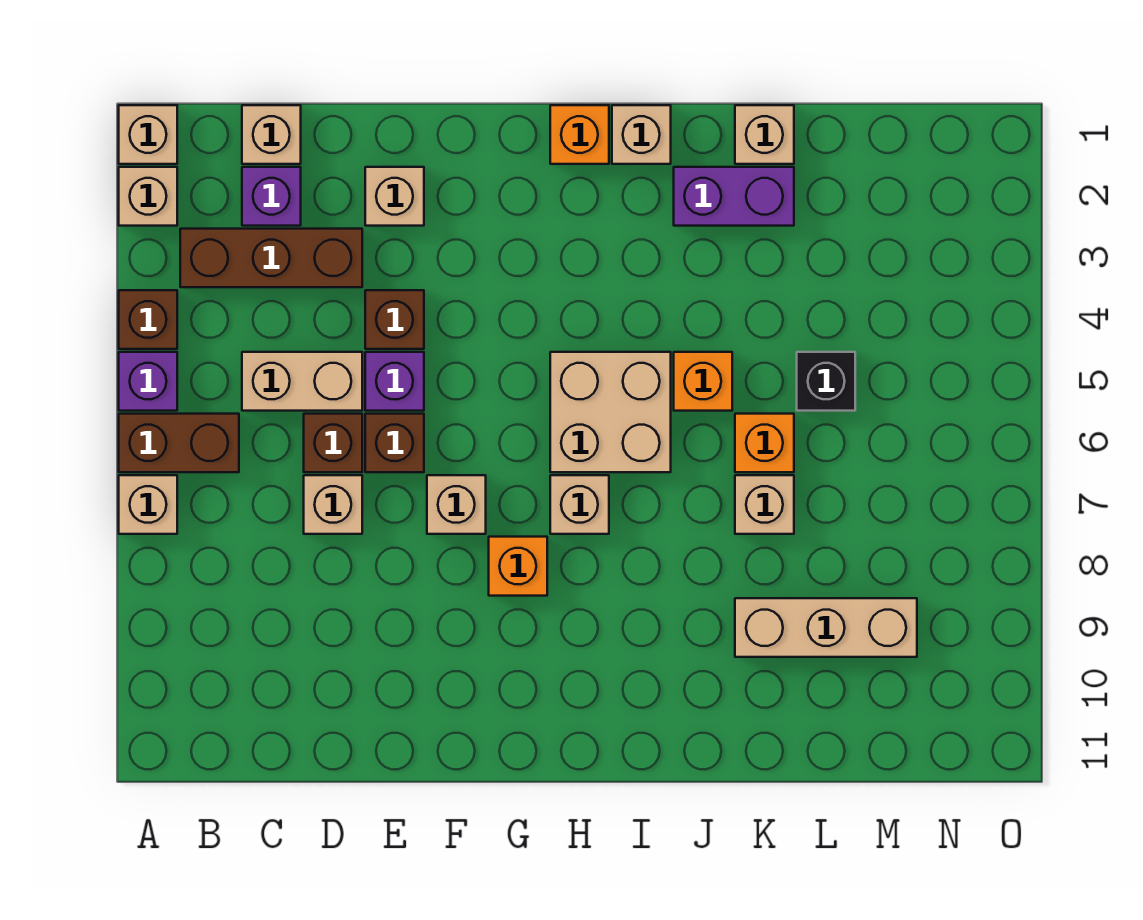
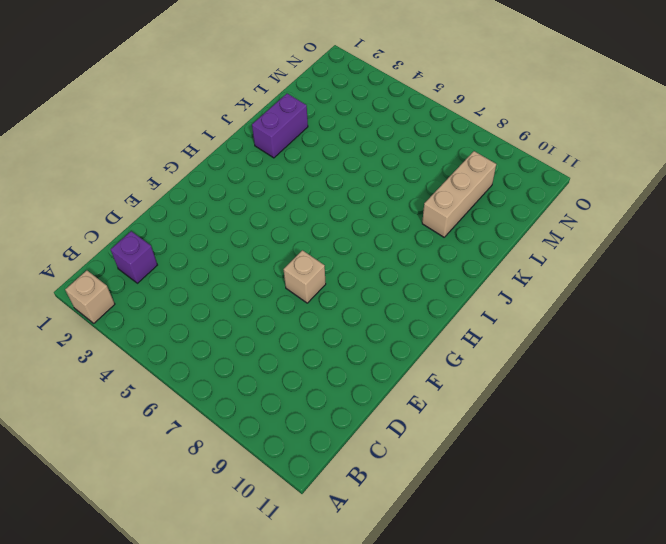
none -> tan brick A1 level 1
none -> brown brick A4 level 1
none -> purple brick A5 level 1

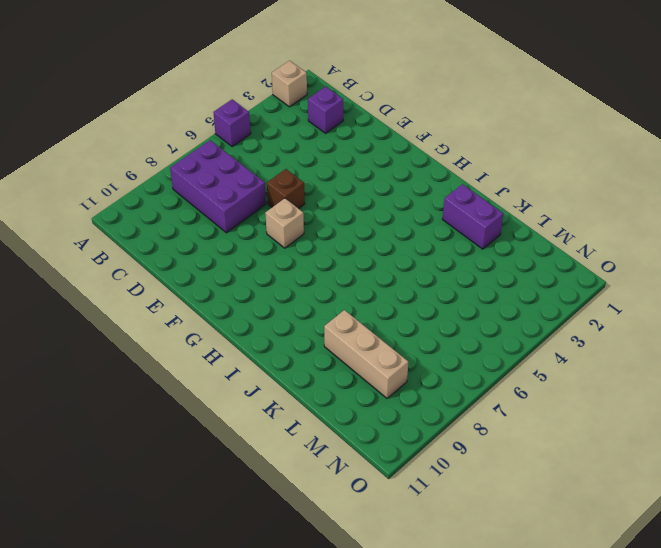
purple brick B7:D8 level 1 -> tan brick D7 level 1
none -> tan brick A1 level 1
none -> brown brick A4 level 1
none -> brown brick A6:B6 level 1

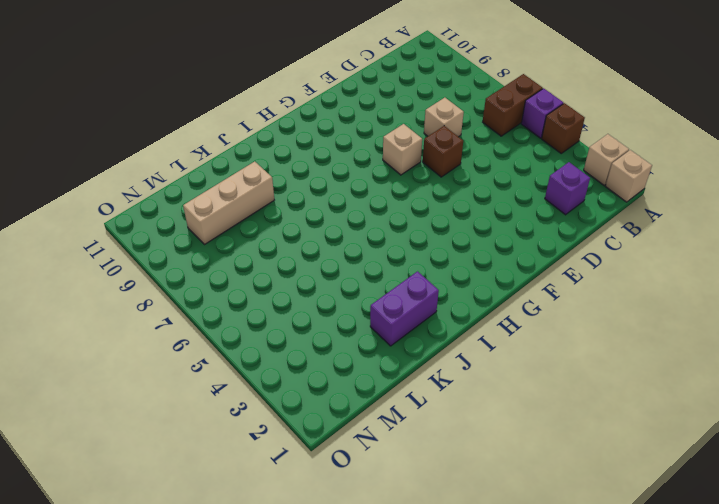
none -> tan brick A7 level 1
none -> brown brick B3:D3 level 1
none -> tan brick C1 level 1

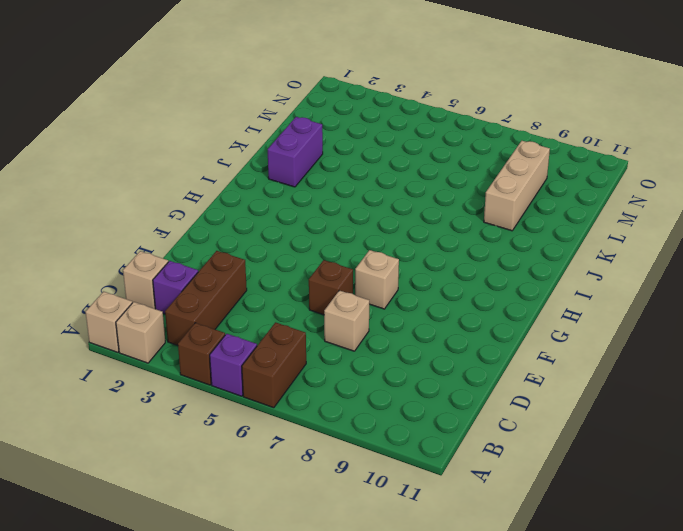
none -> tan brick A7 level 1
none -> tan brick C5:D5 level 1
none -> brown brick D6 level 1

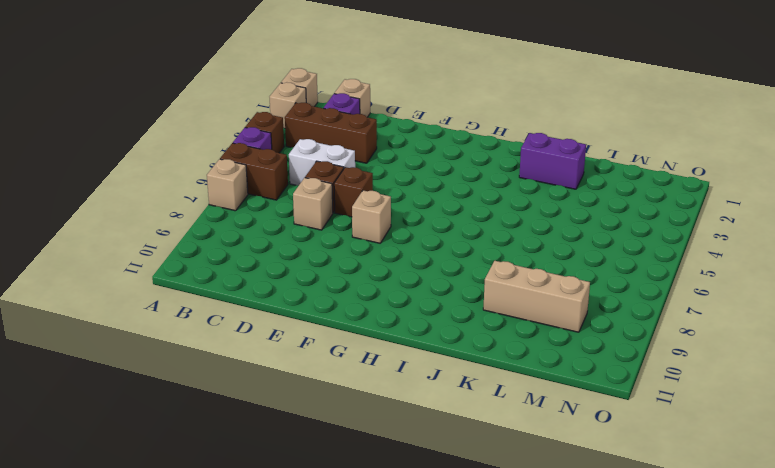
white brick C5:D5 level 1 -> tan brick C5:D5 level 1
none -> tan brick E2 level 1
none -> brown brick E4 level 1
none -> purple brick E5 level 1

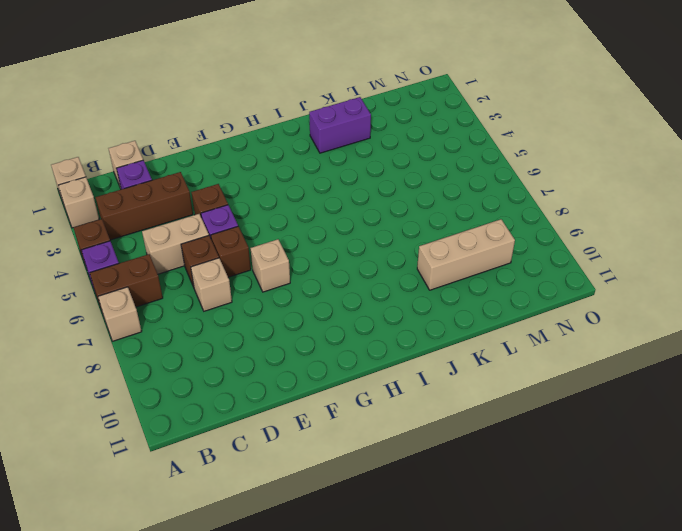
none -> tan brick E2 level 1
none -> orange brick G8 level 1
none -> orange brick H1 level 1

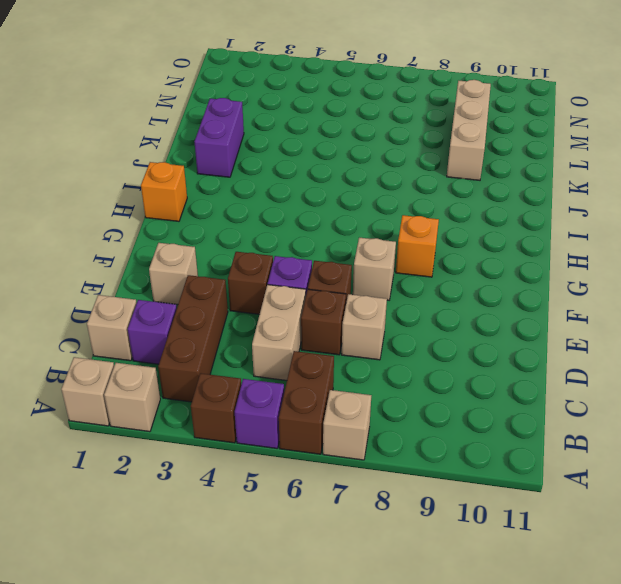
none -> tan brick H5:I6 level 1
none -> tan brick H7 level 1
none -> tan brick I1 level 1

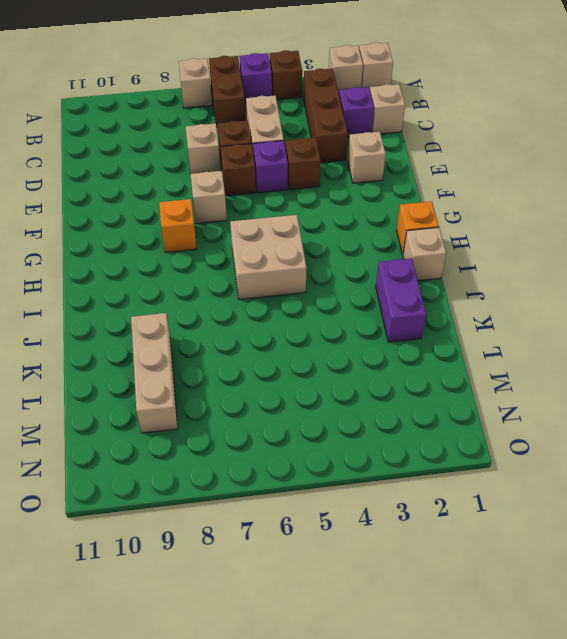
none -> tan brick H7 level 1
none -> orange brick J5 level 1
none -> tan brick K1 level 1

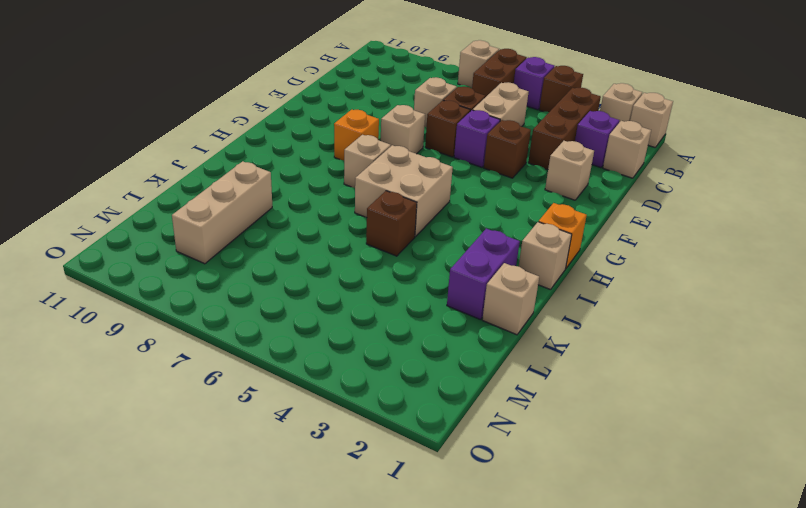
brown brick J5 level 1 -> orange brick J5 level 1
none -> orange brick K6 level 1
none -> tan brick K7 level 1
none -> black brick L5 level 1

